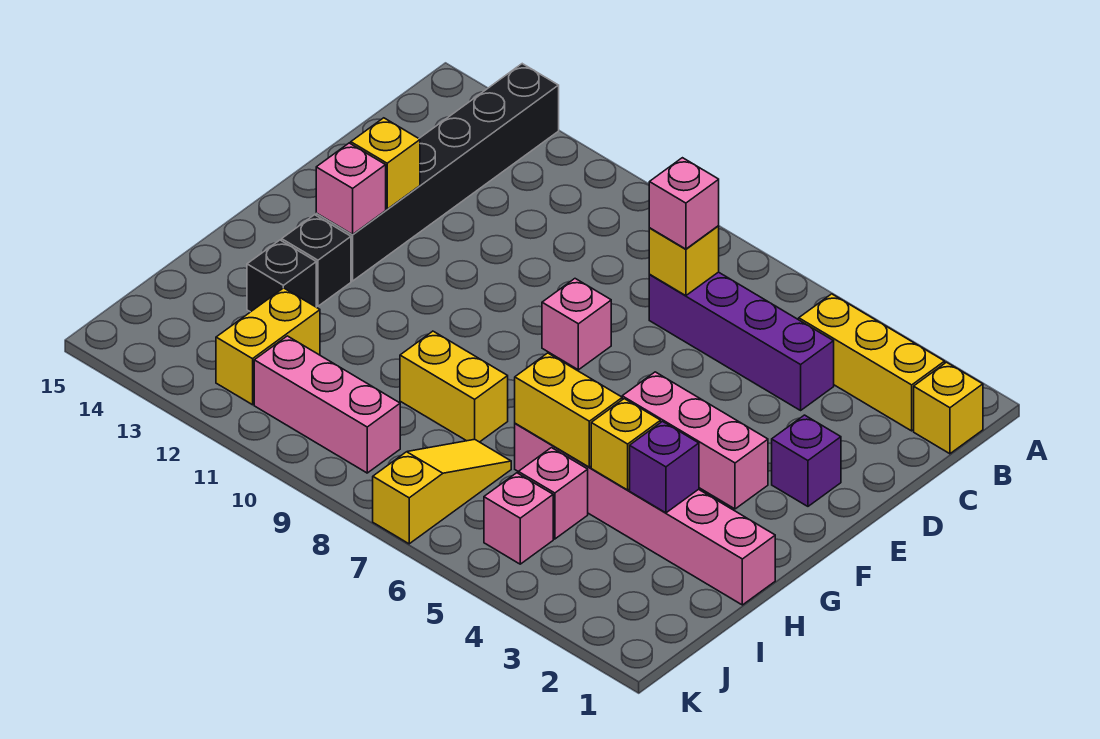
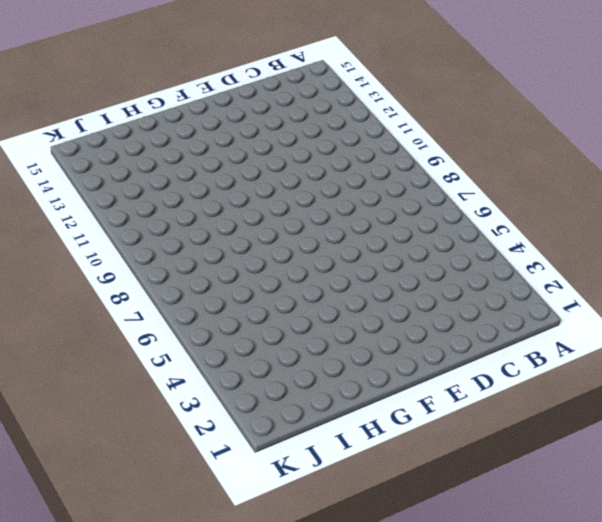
none -> black brick A13:F13 level 1
none -> yellow brick B1 level 1
none -> yellow brick B2:B4 level 1

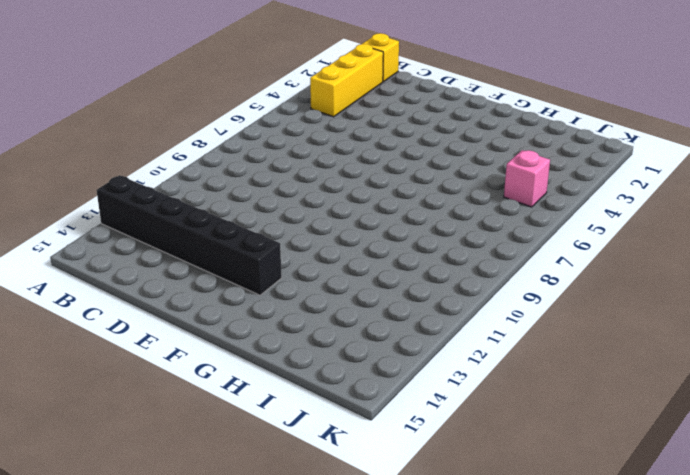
none -> purple brick C4:C7 level 1
none -> purple brick E2 level 1
none -> pink brick E8 level 1

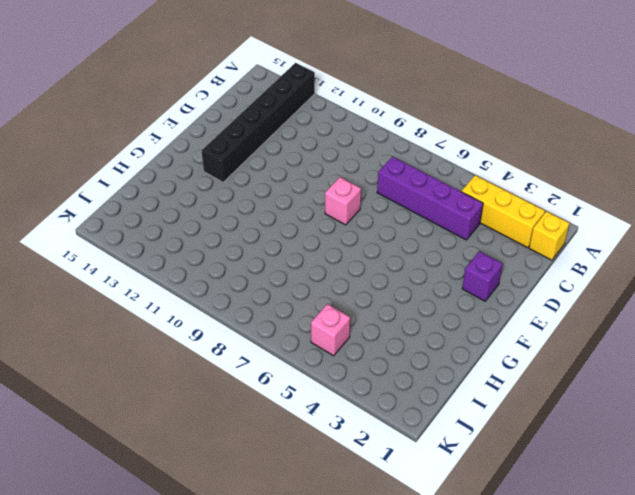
none -> pink brick F3:F5 level 1
none -> black brick G13 level 1
none -> pink brick H1:H6 level 1

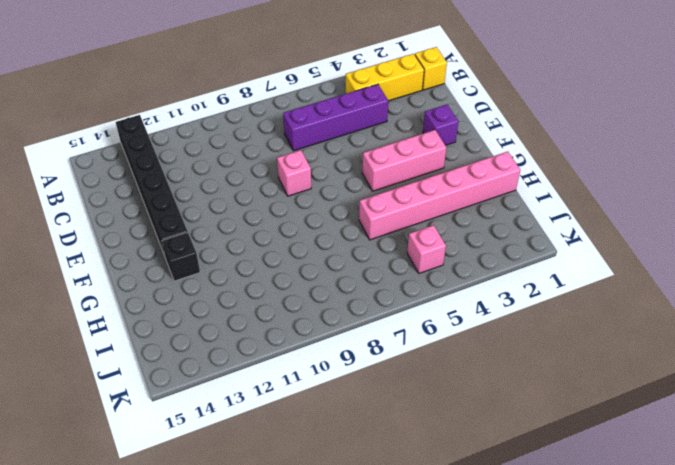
none -> yellow brick H8:H9 level 1
none -> black brick H13 level 1
none -> pink brick I5 level 1

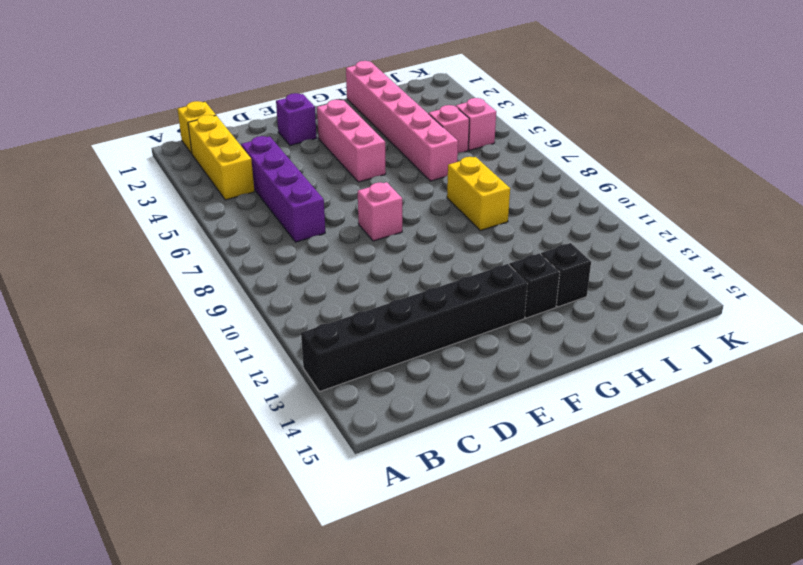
none -> yellow slope I7:K7 level 1 top K
none -> yellow brick I12:J12 level 1
none -> pink brick J9:J11 level 1

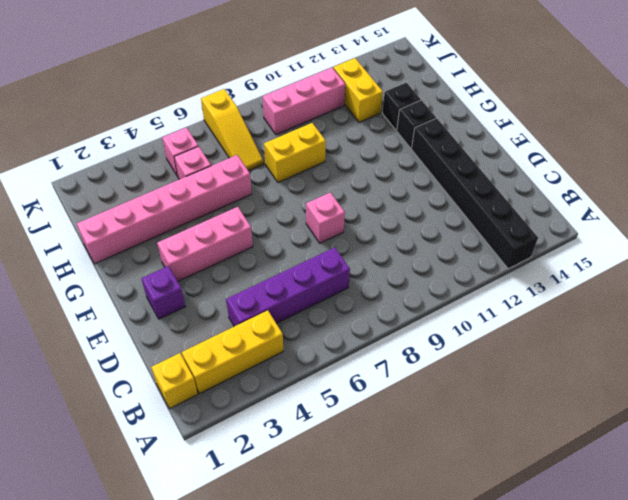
none -> yellow brick C7 level 2
none -> yellow brick E13 level 2
none -> pink brick F13 level 2

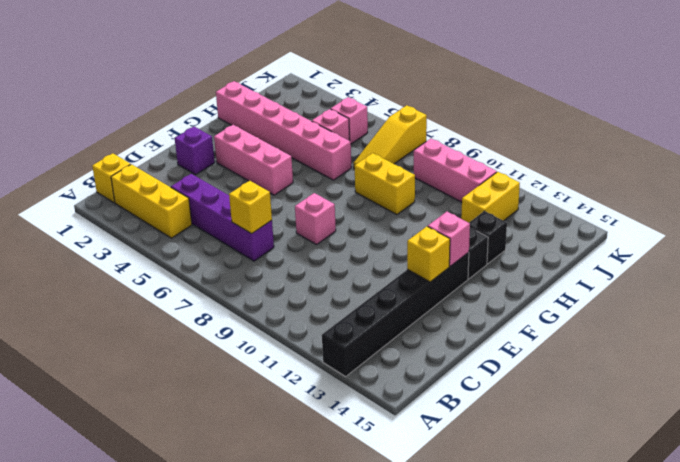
none -> purple brick H3 level 2
none -> yellow brick H4 level 2
none -> yellow brick H5:H6 level 2

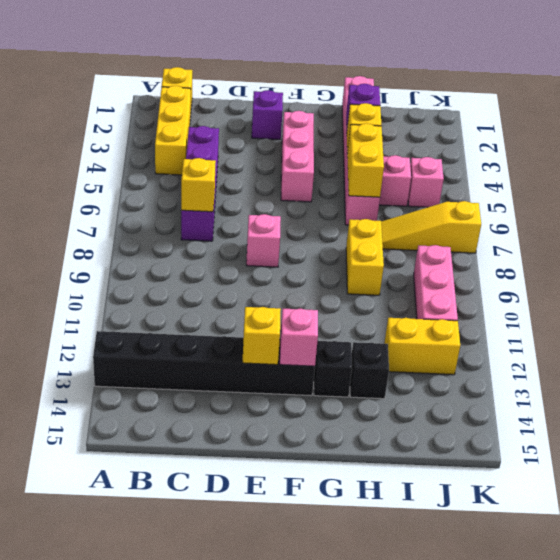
none -> pink brick C7 level 3

